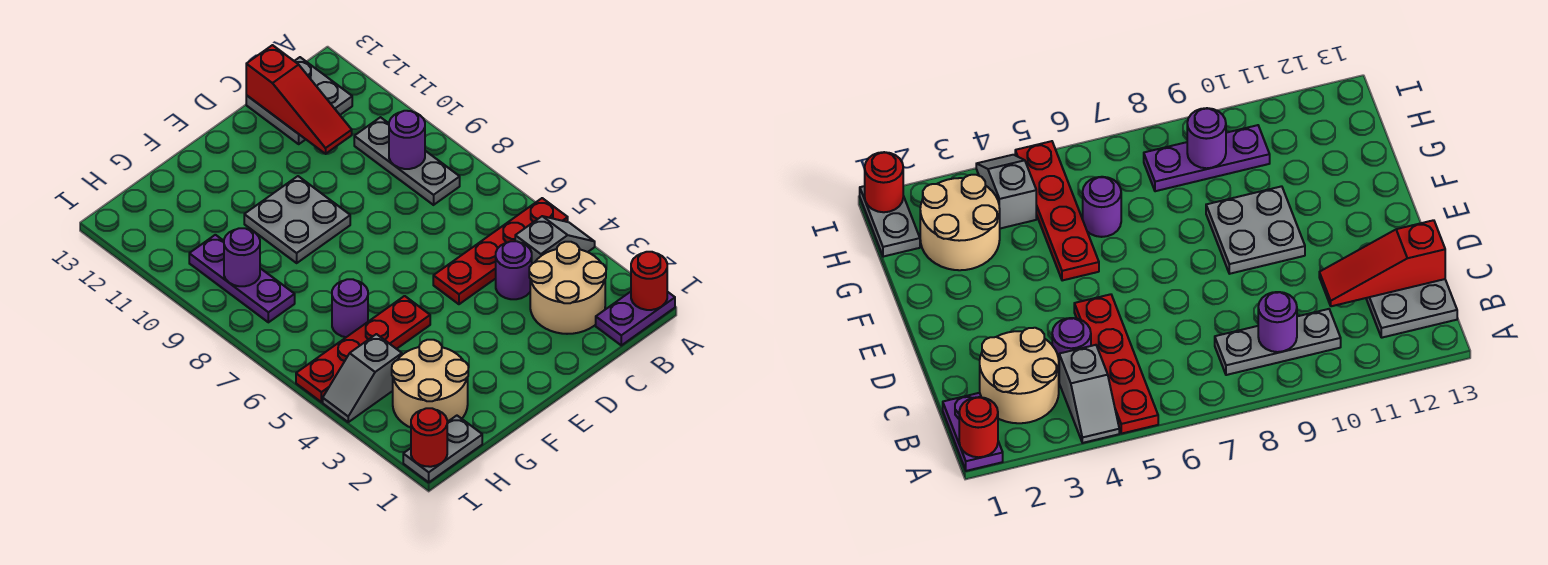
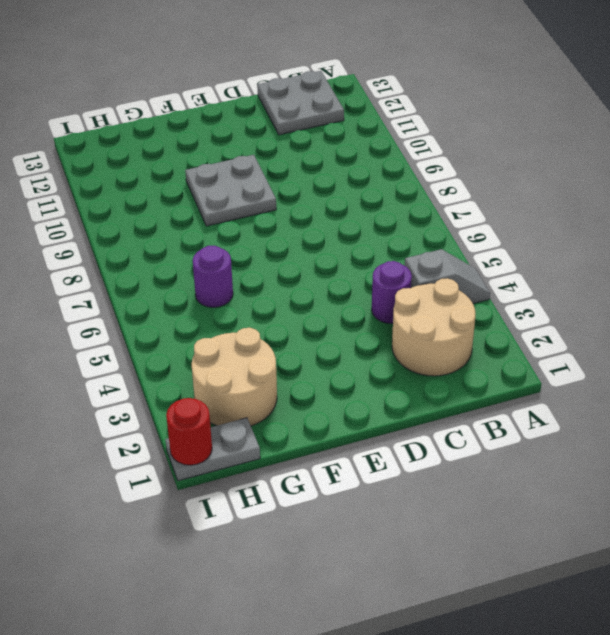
none -> purple plate A1:B1 level 1
none -> red plate A5:D5 level 1
none -> grey plate B8:B10 level 1

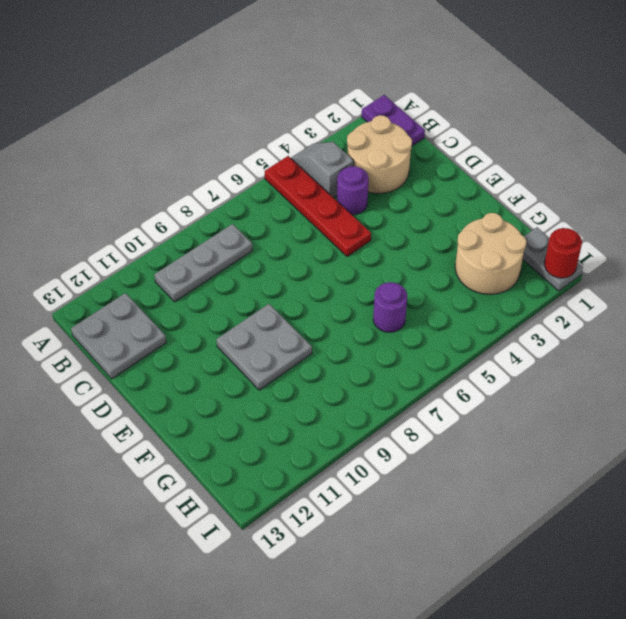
none -> red plate F5:I5 level 1
none -> grey slope H4:I4 level 1 top H
none -> purple plate H8:H10 level 1

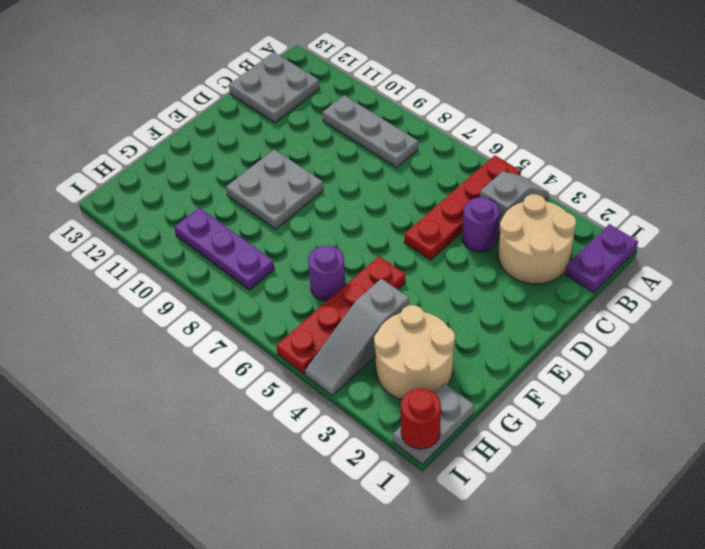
grey slope G4:I4 level 1 top G -> grey slope H4:I4 level 1 top H
none -> red round brick A1 level 2
none -> purple round brick B9 level 2
none -> red slope C11:C13 level 2 top 13

